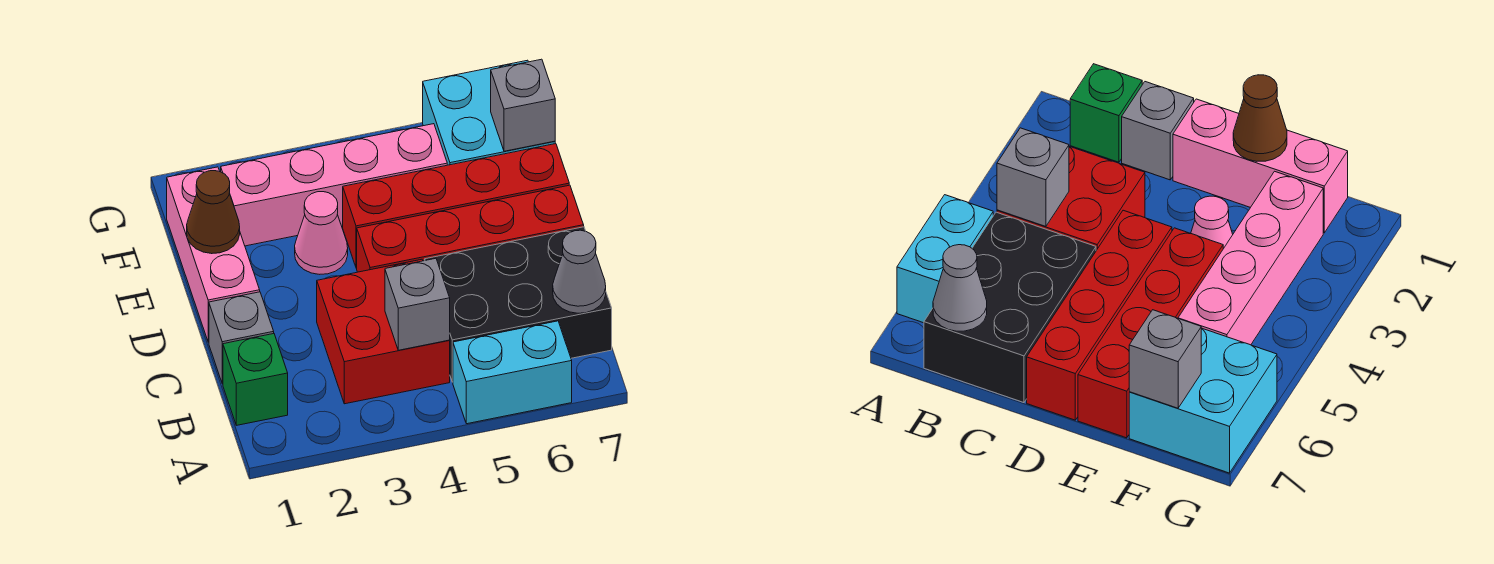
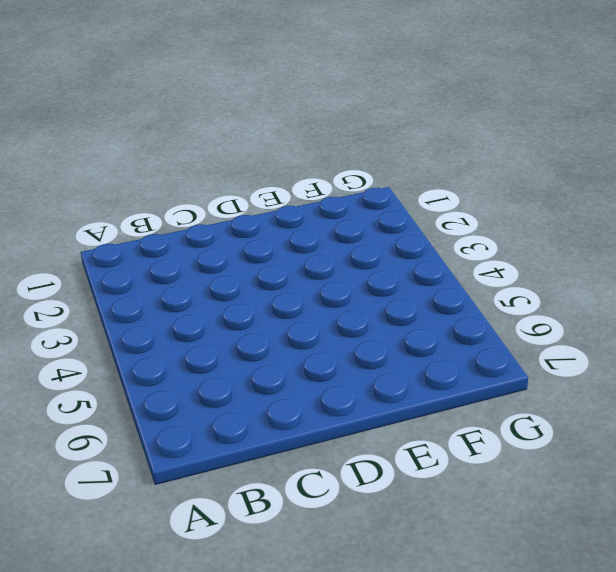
none -> cyan brick A5:A6 level 1
none -> green brick B1 level 1
none -> red brick B3:C4 level 1

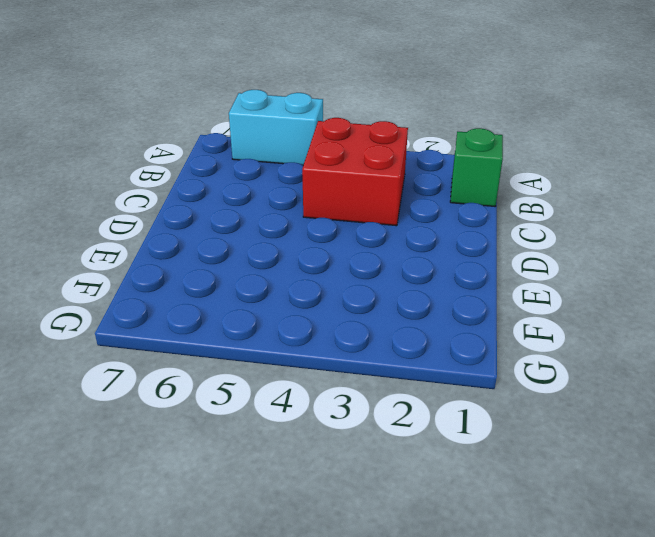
none -> black brick B5:C7 level 1
none -> grey brick C1 level 1
none -> pink brick D1:F1 level 1

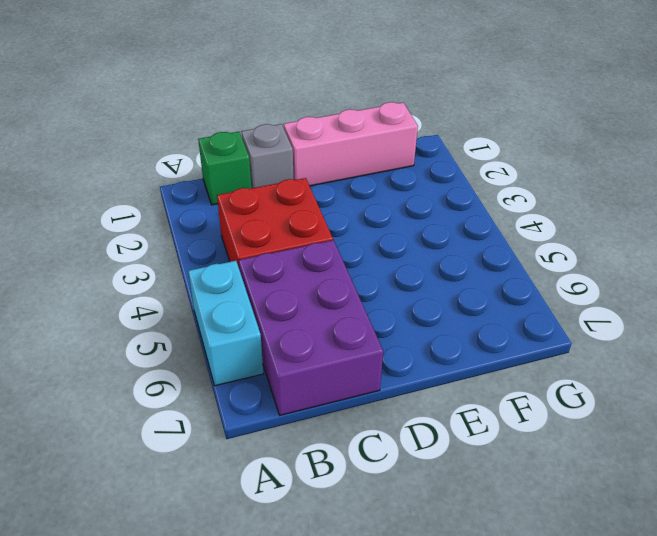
purple brick B5:C7 level 1 -> black brick B5:C7 level 1
none -> red brick D4:D7 level 1
none -> pink cone E3 level 1
none -> red brick E4:E7 level 1

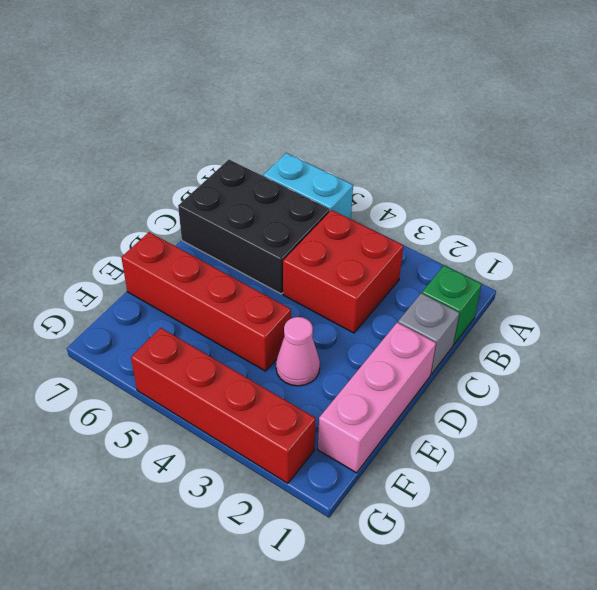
red brick G2:G5 level 1 -> red brick D4:D7 level 1
none -> pink brick F2:F5 level 1
none -> cyan brick F6:G7 level 1
none -> grey brick B4 level 2

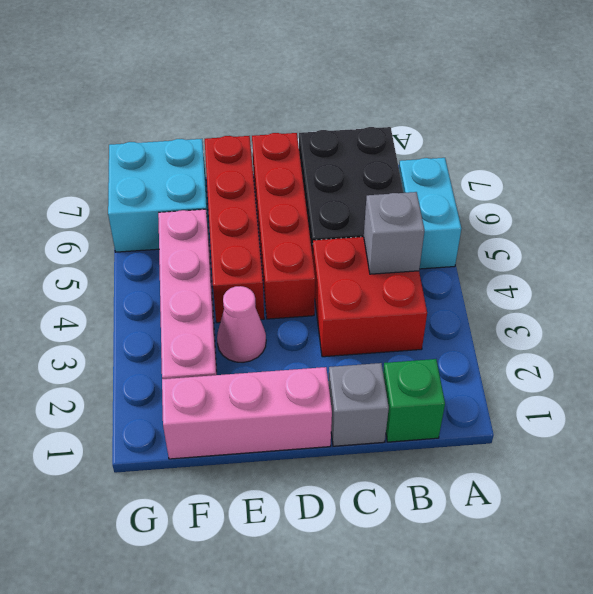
none -> grey cone B7 level 2
none -> brown cone E1 level 2
none -> grey brick F7 level 2

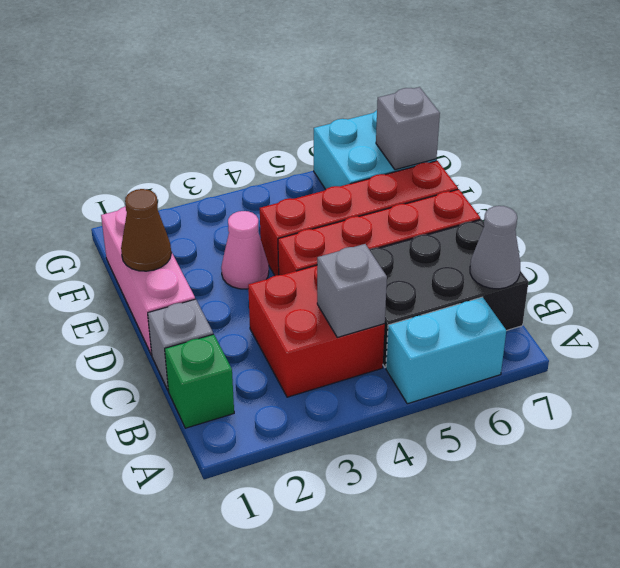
none -> pink brick F2:F5 level 1

